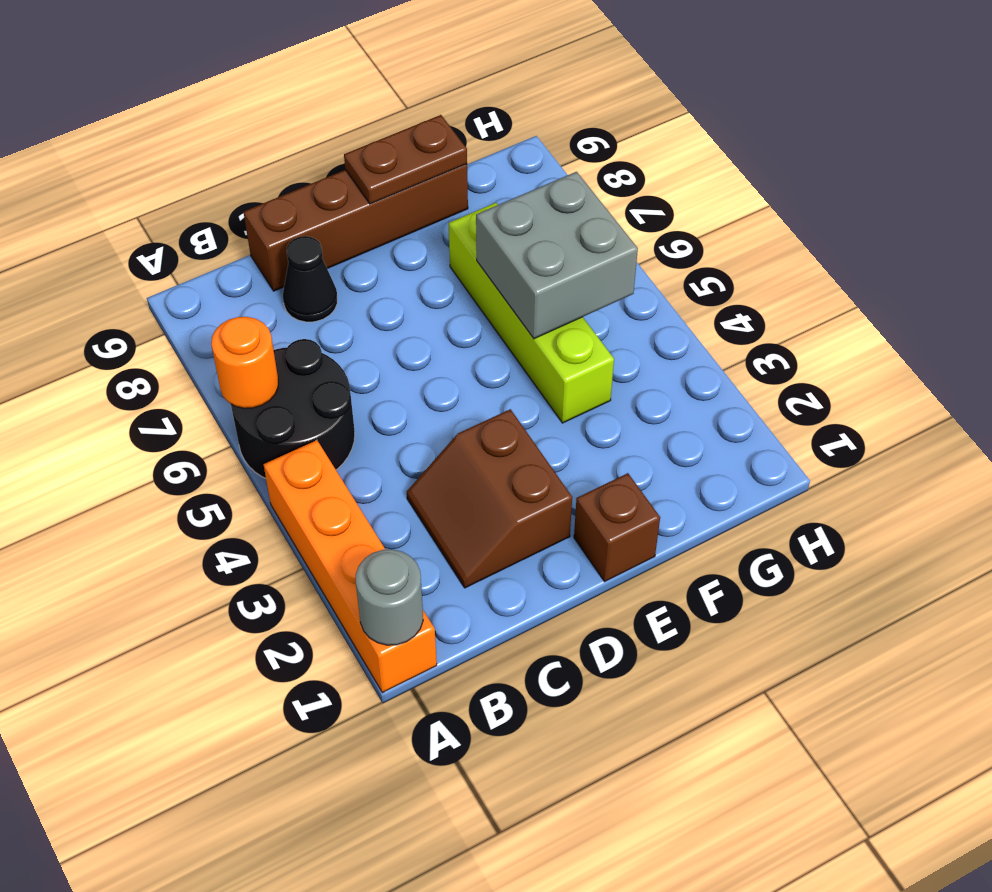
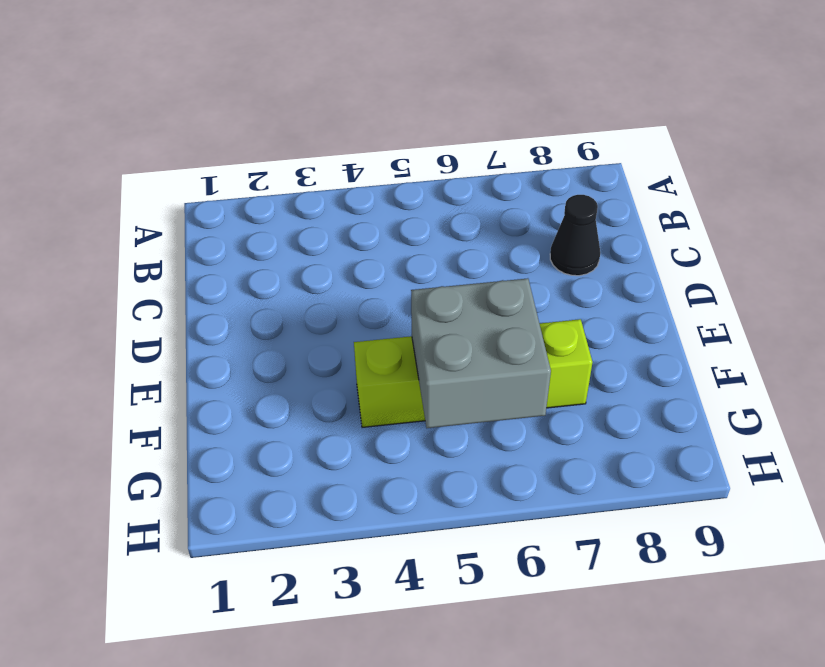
none -> orange brick A1:A4 level 1
none -> black round brick A5:B6 level 1

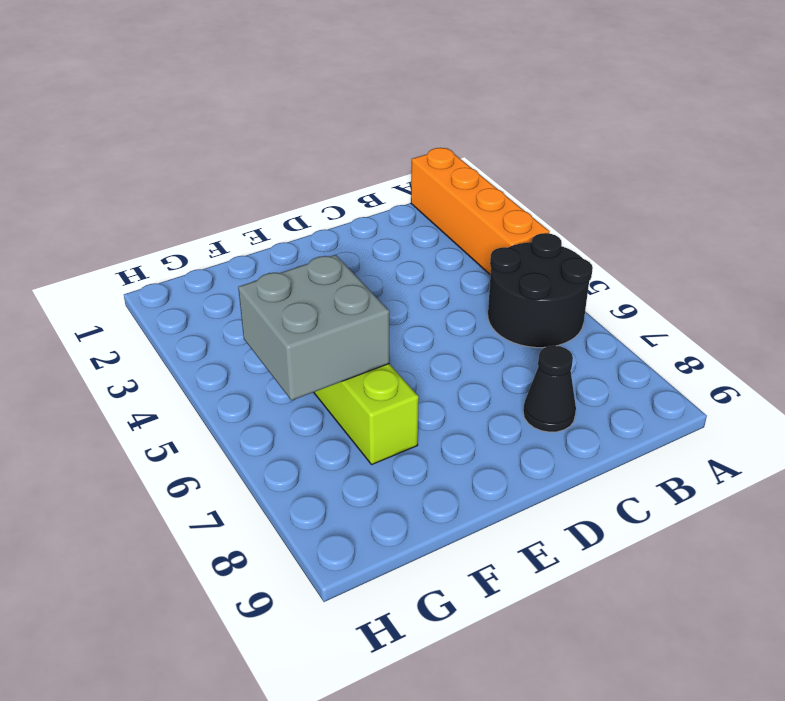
none -> brown slope C2:D3 level 1 top D
none -> brown brick C9:F9 level 1

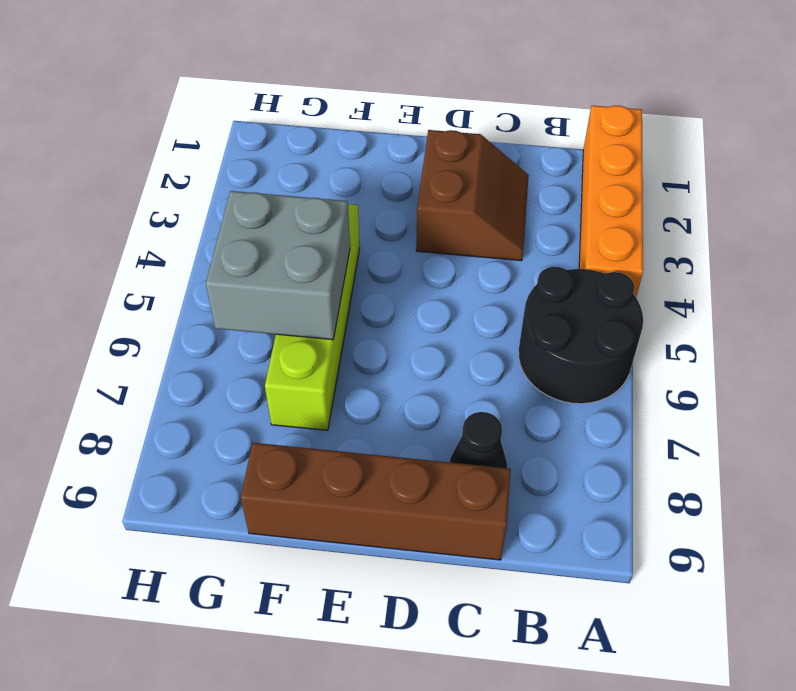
none -> brown brick E1 level 1
none -> grey round brick A1 level 2

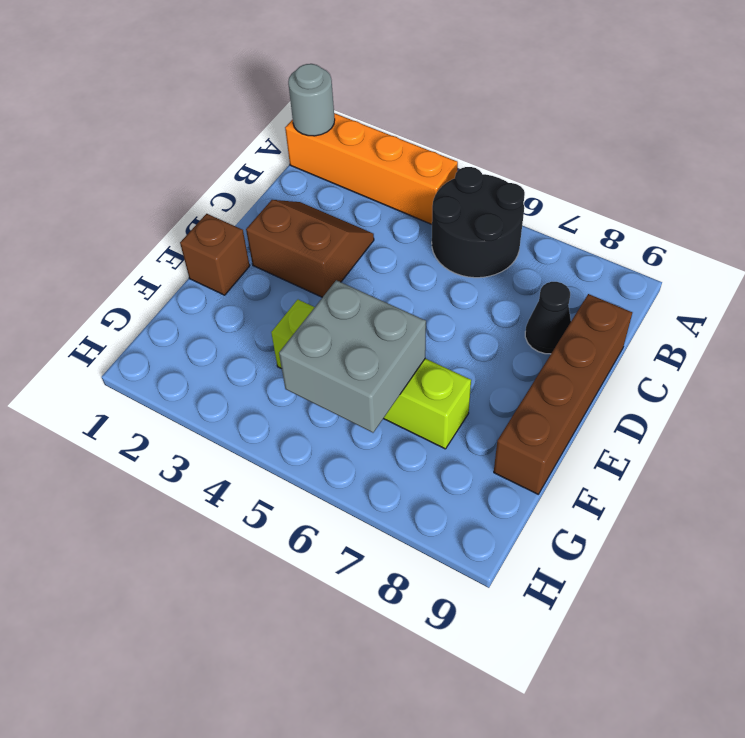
none -> orange round brick A6 level 2
none -> brown plate E9:F9 level 2

